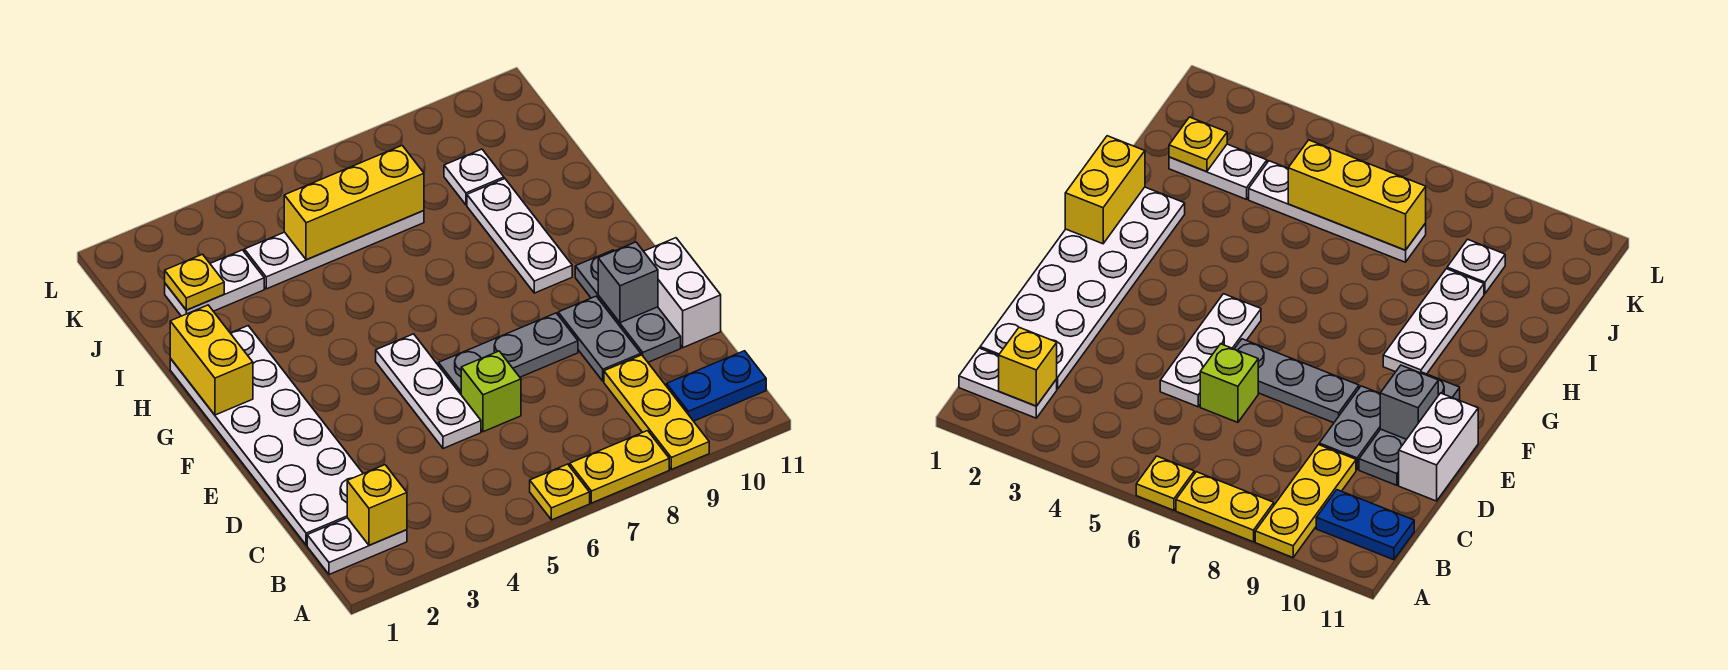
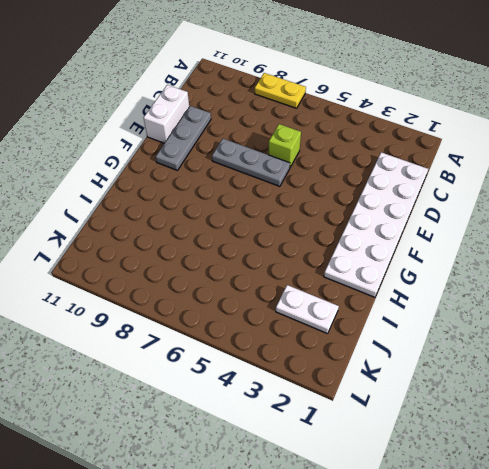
none -> yellow plate A6 level 1
none -> yellow plate A9:C9 level 1
none -> white plate B1:B2 level 1

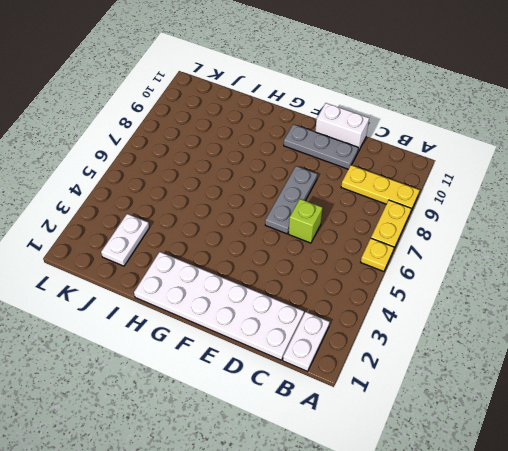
none -> blue plate B10:B11 level 1
none -> white plate D5:F5 level 1
none -> grey plate D9:E9 level 1

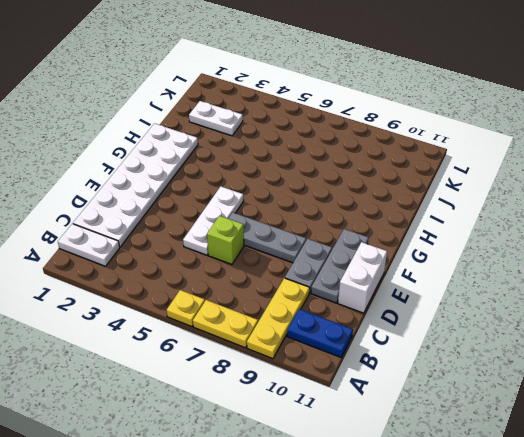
none -> white plate G9:I9 level 1
none -> white plate J4:J7 level 1
none -> white plate J9 level 1

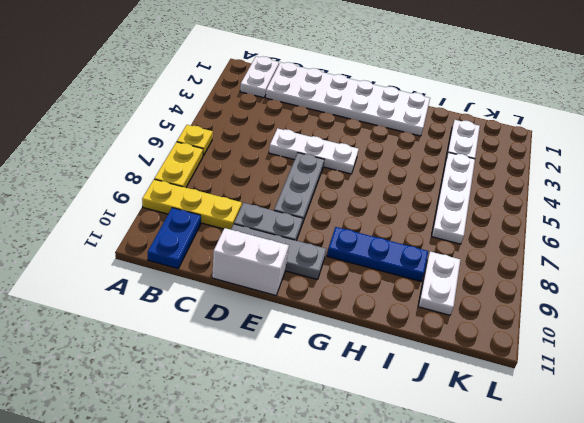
blue plate G9:I9 level 1 -> white plate G9:I9 level 1
white plate J9:J10 level 1 -> white plate J9 level 1
none -> lime brick D6 level 1
none -> yellow brick B2 level 2
none -> grey brick E10 level 2

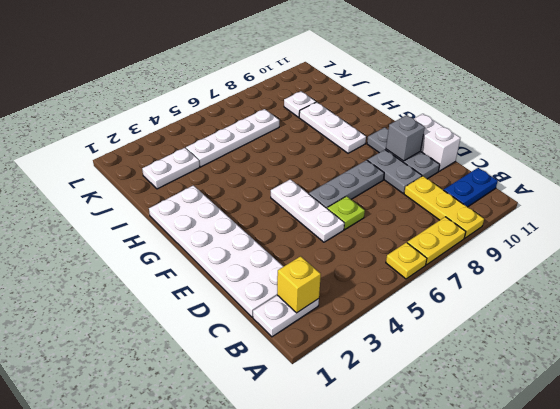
lime plate D6 level 1 -> lime brick D6 level 1
none -> yellow brick G1:H1 level 2
none -> yellow plate J2 level 2
none -> yellow brick J5:J7 level 2

